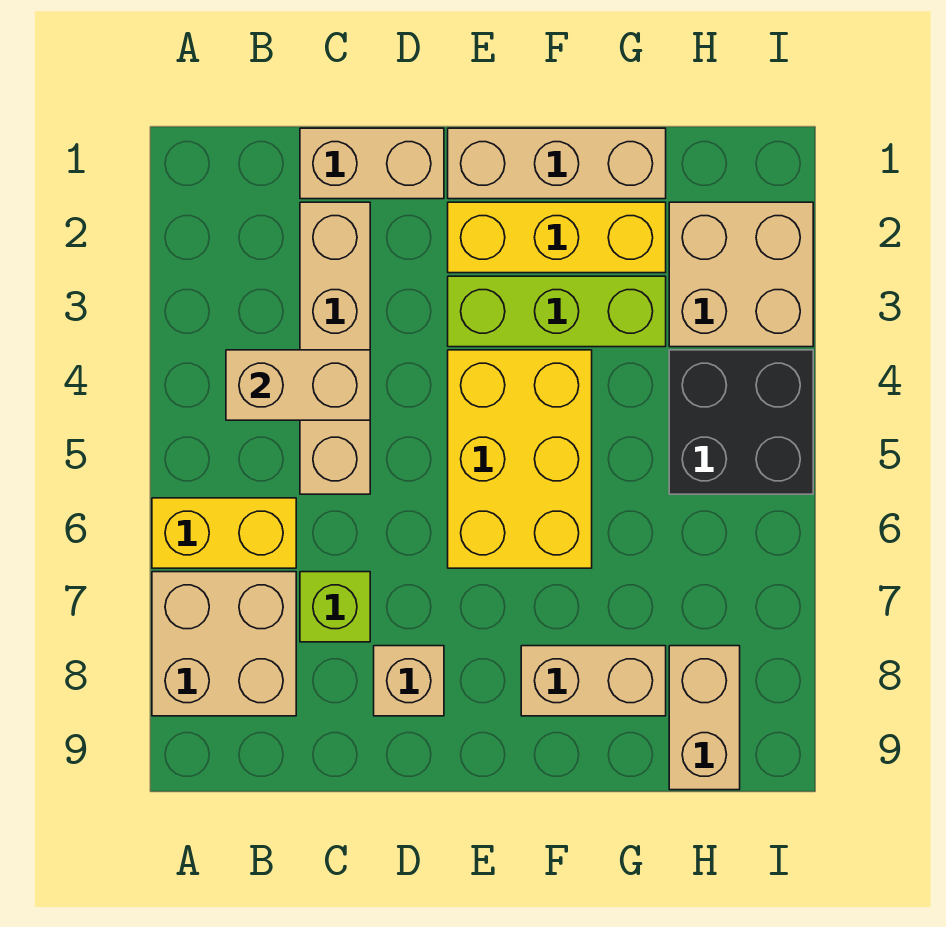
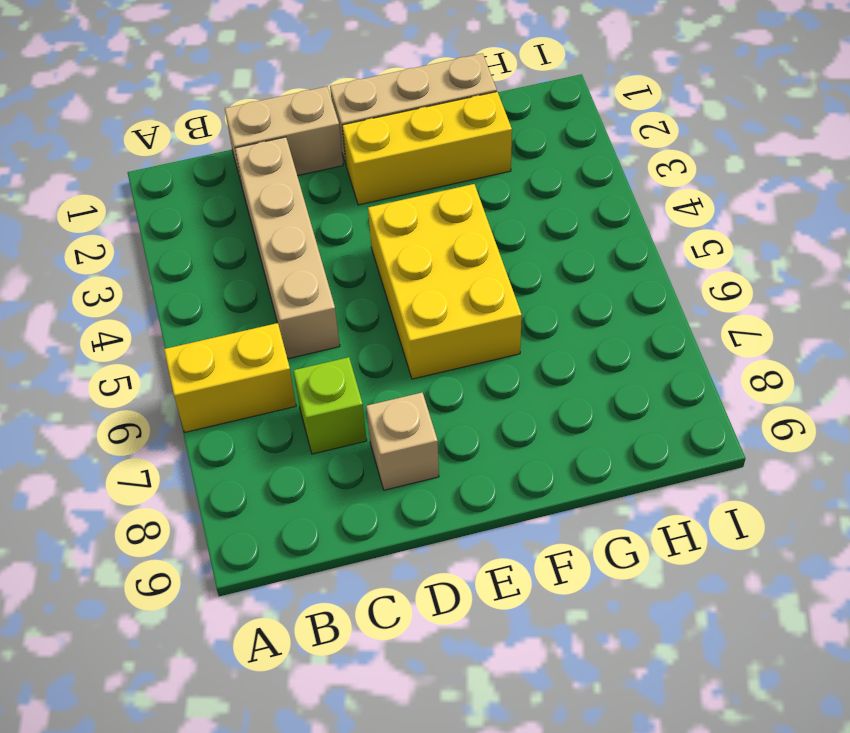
none -> tan brick A7:B8 level 1
none -> lime brick E3:G3 level 1
none -> tan brick F8:G8 level 1

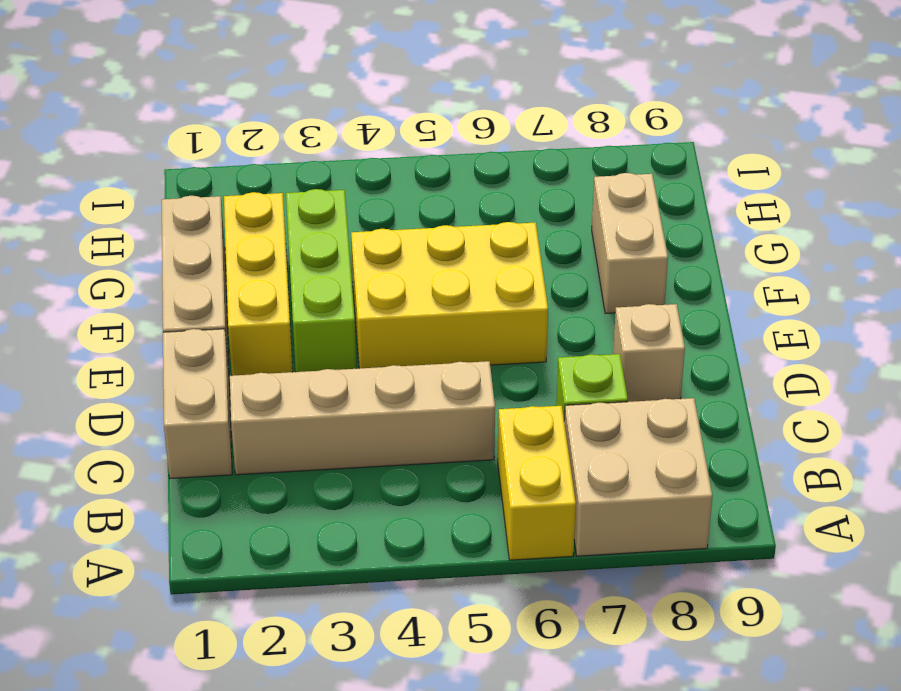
none -> tan brick H2:I3 level 1
none -> black brick H4:I5 level 1
none -> tan brick H8:H9 level 1

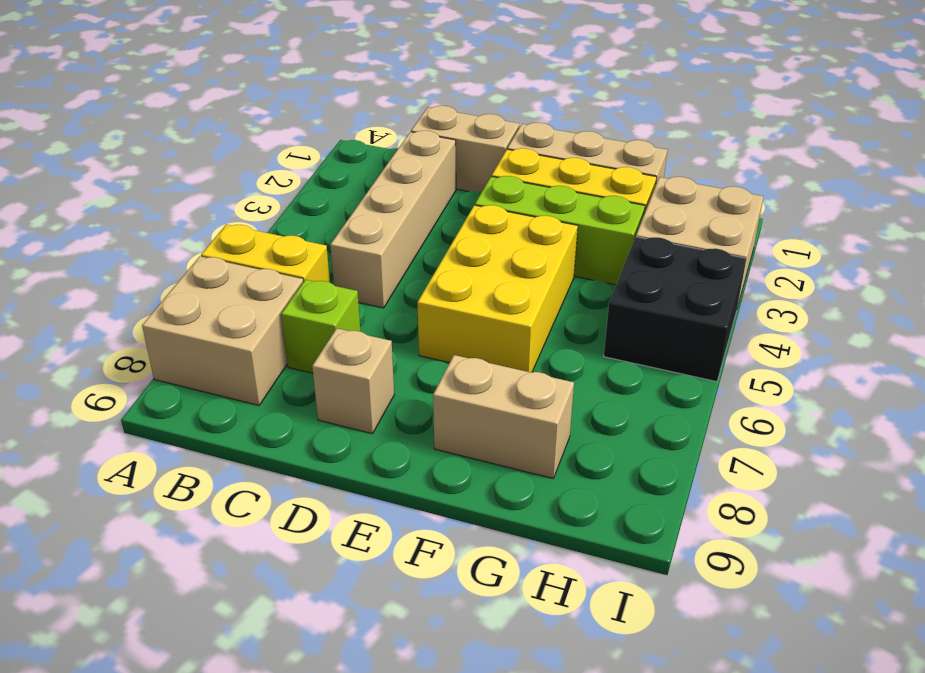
none -> tan brick H8:H9 level 1
none -> tan brick B4:C4 level 2

